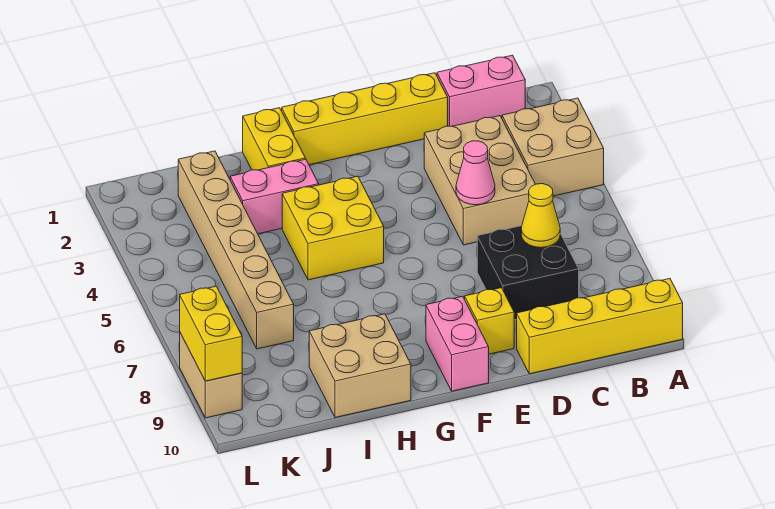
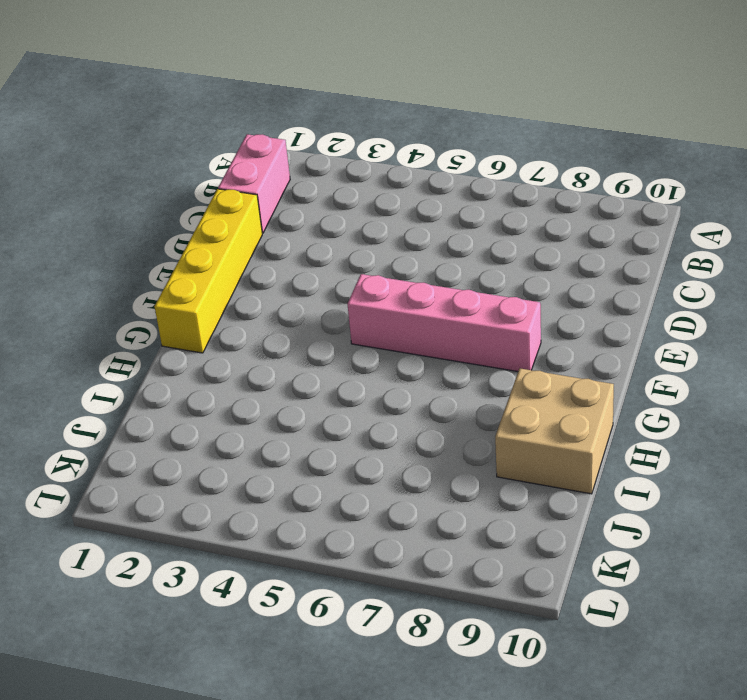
pink brick F5:F8 level 1 -> none
none -> tan brick A3:B4 level 1
none -> yellow brick A10:D10 level 1
none -> tan brick C3:D5 level 1

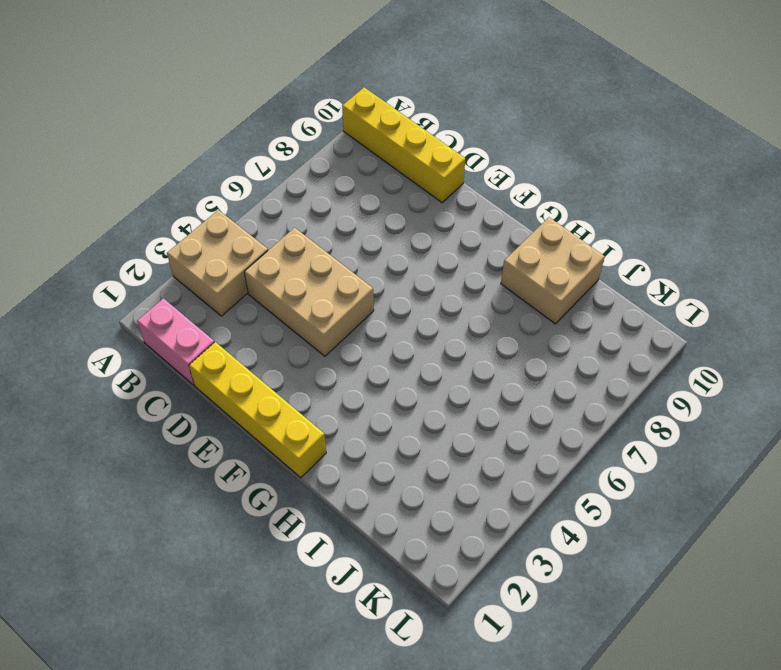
tan brick C4:E5 level 1 -> tan brick C3:D5 level 1
none -> black brick C7:D8 level 1
none -> yellow brick E9 level 1
none -> pink brick F9:F10 level 1

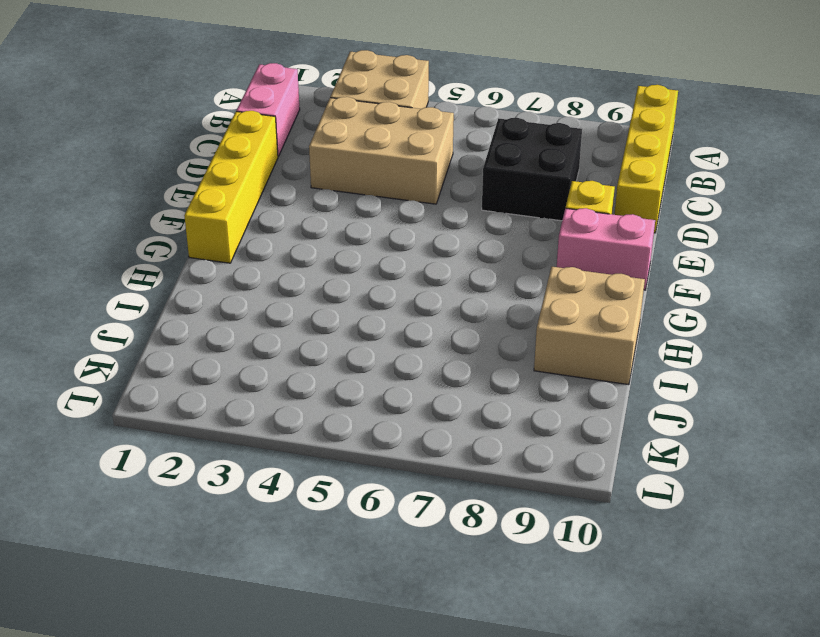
none -> yellow brick G4:H5 level 1
none -> yellow brick H1:H2 level 1
none -> pink brick H3:I3 level 1

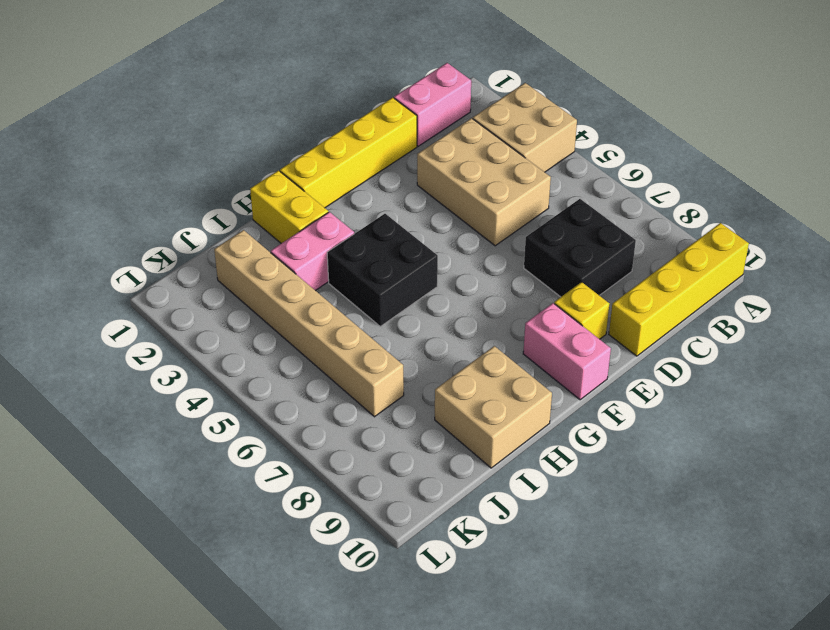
black brick G4:H5 level 1 -> yellow brick G4:H5 level 1
none -> tan brick L8:L9 level 1
none -> yellow cone C7 level 2
none -> pink cone D5 level 2

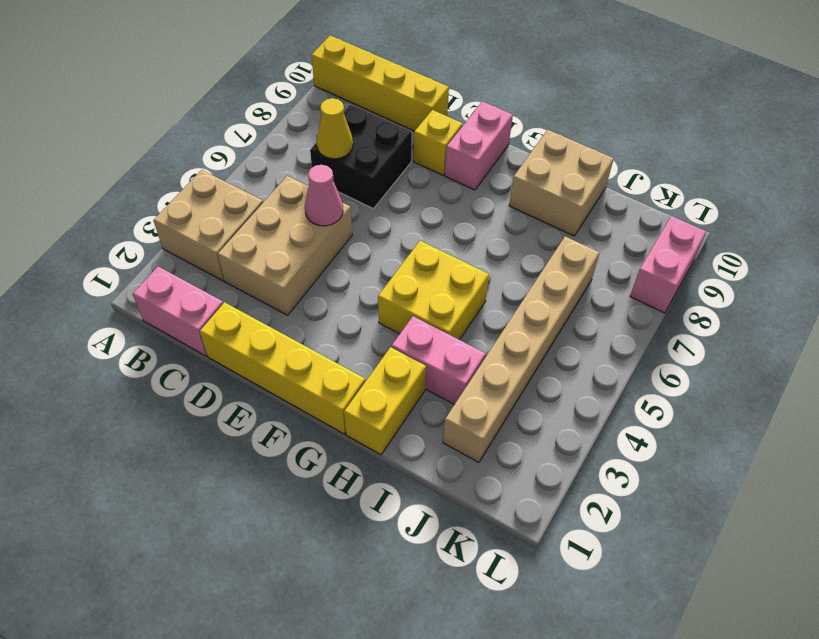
pink brick L8:L9 level 1 -> tan brick L8:L9 level 1
none -> yellow brick L8:L9 level 2

